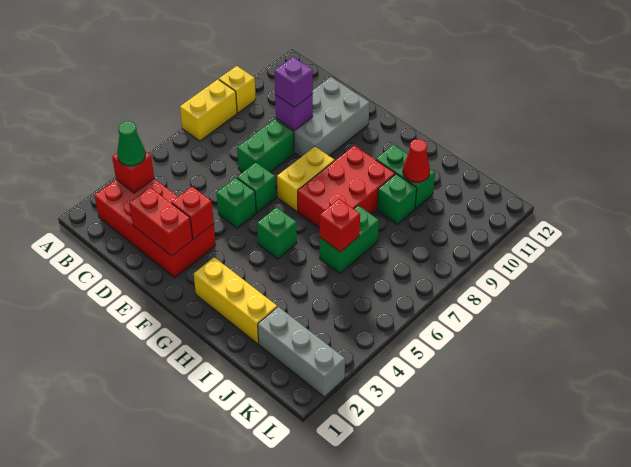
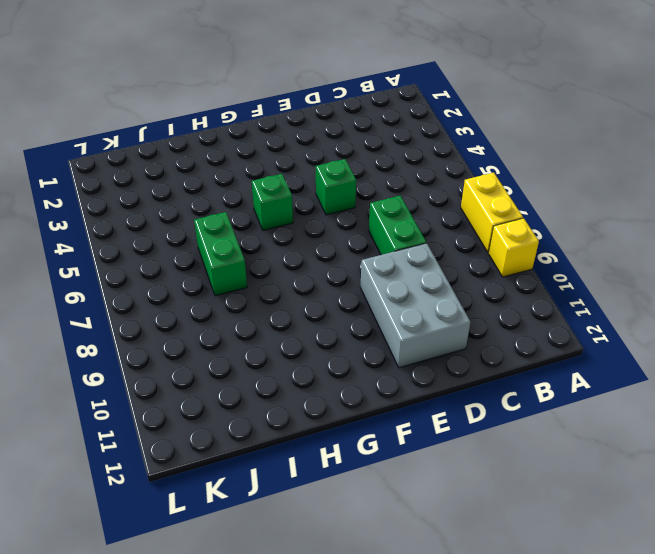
none -> red brick B2:E3 level 1
none -> green brick E6 level 1
none -> yellow brick F7:F8 level 1

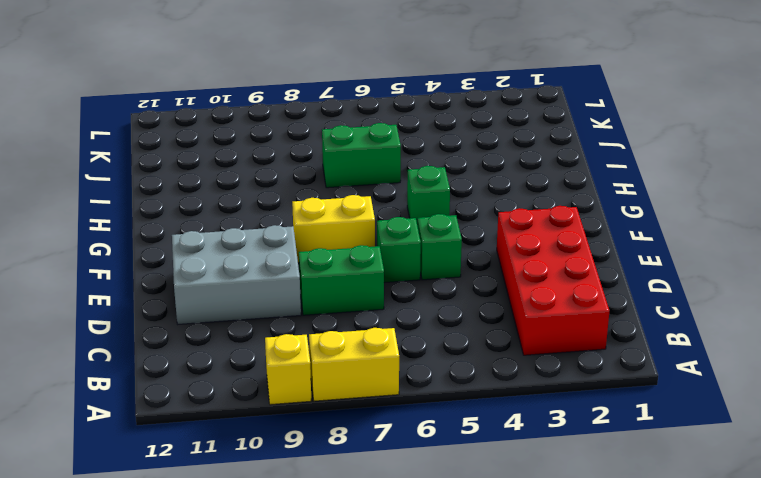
none -> yellow brick G2:I2 level 1
none -> red brick G7:H9 level 1
none -> green brick H10:I10 level 1

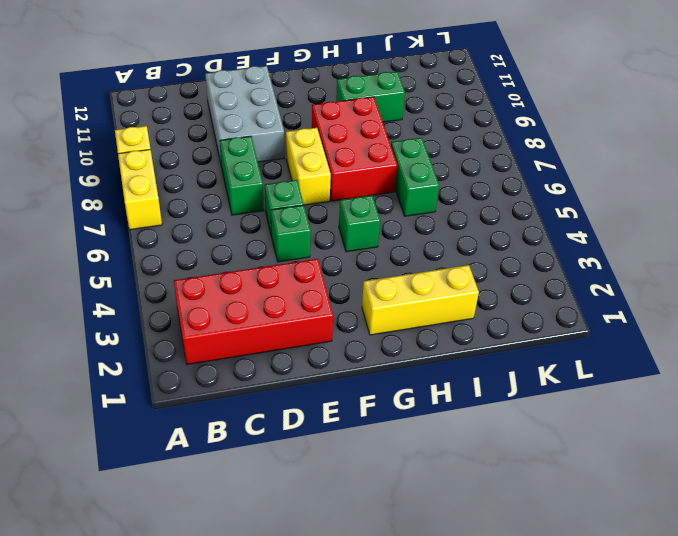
none -> green brick I9 level 1
none -> grey brick J2:L2 level 1
none -> red brick B3 level 2

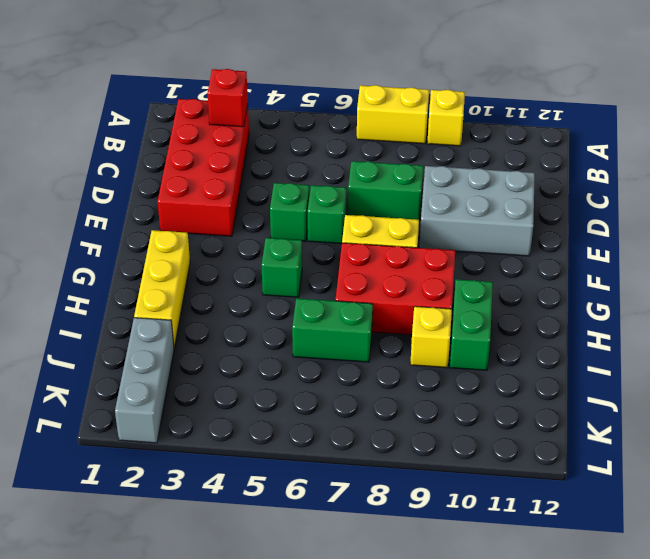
yellow brick I9 level 1 -> green brick I9 level 1
none -> red brick D2:E2 level 2
none -> purple brick D9 level 2
none -> red brick E3 level 2

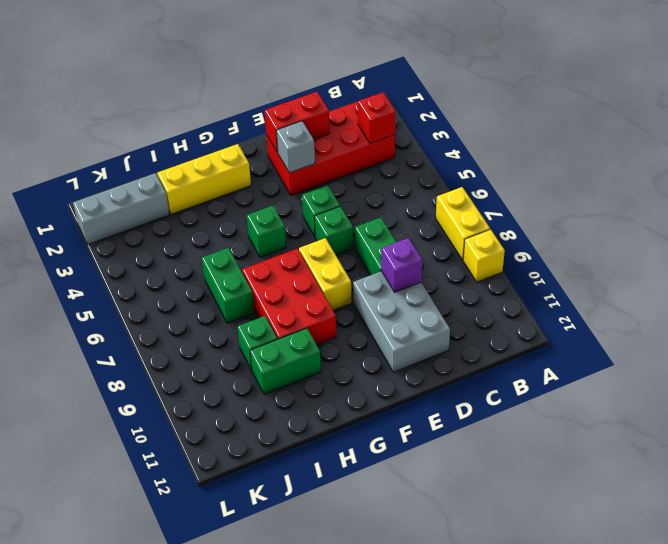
grey brick E3 level 2 -> red brick E3 level 2
none -> red brick I6 level 2
none -> red cone I10 level 2
none -> green cone B3 level 3

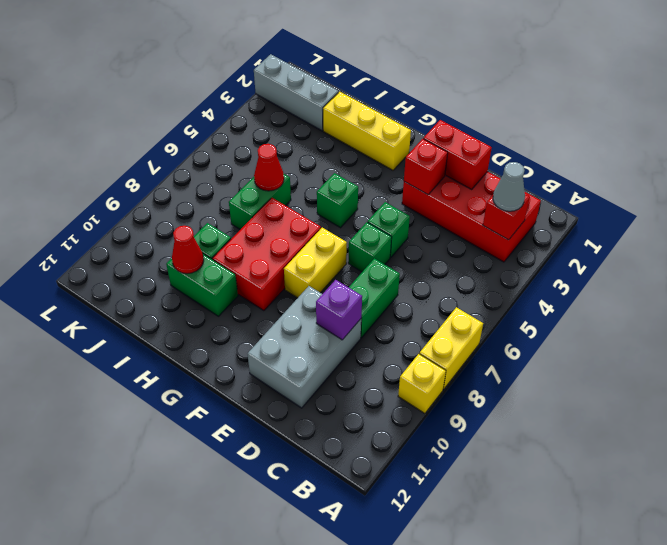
grey cone B3 level 3 -> green cone B3 level 3
red cone I6 level 2 -> red brick I6 level 2
none -> purple brick D9 level 3

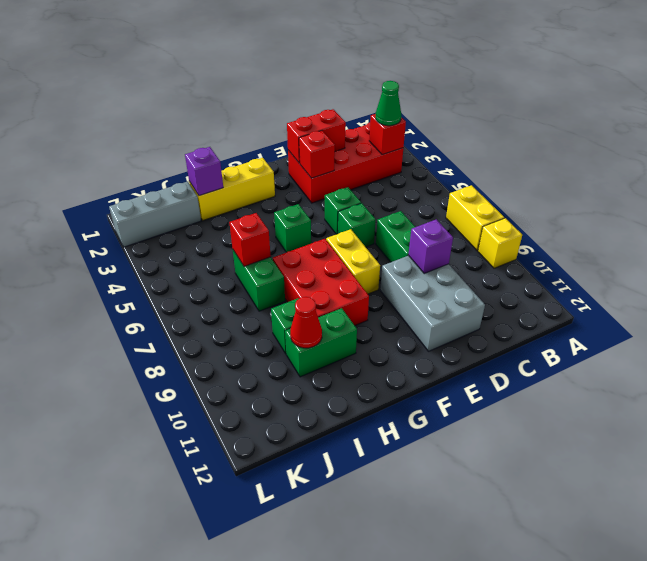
purple brick I2 level 2 -> purple brick D9 level 3

